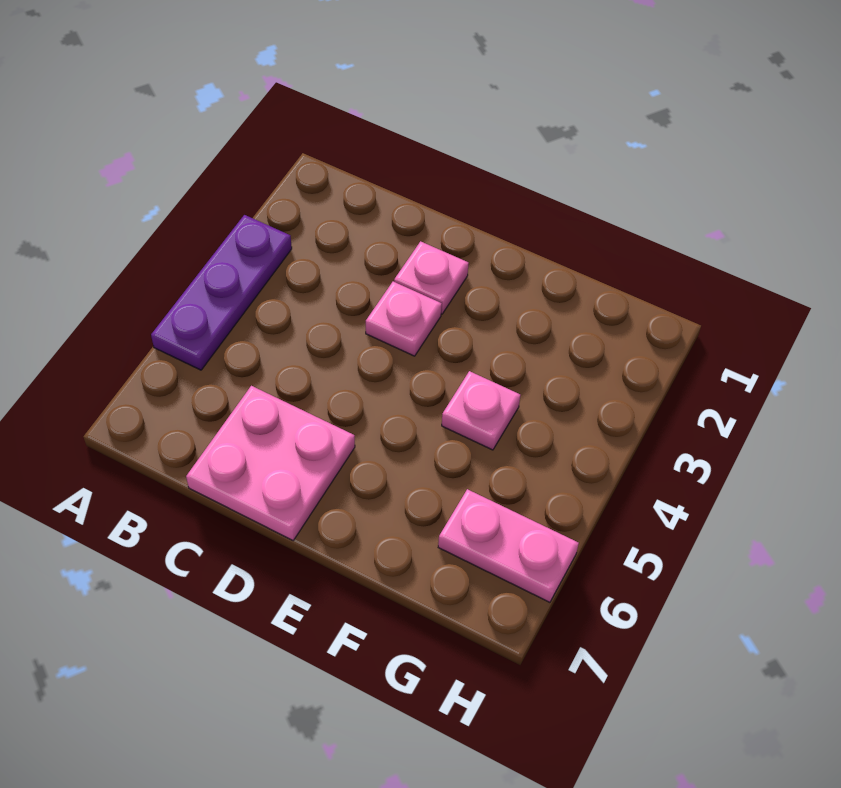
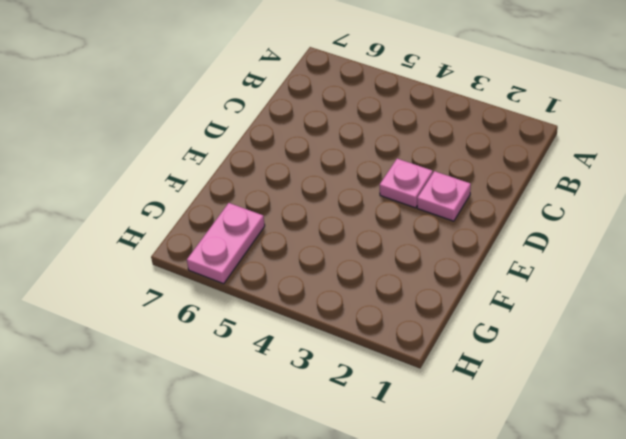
none -> purple plate A3:A5 level 1
none -> pink plate C6:D7 level 1

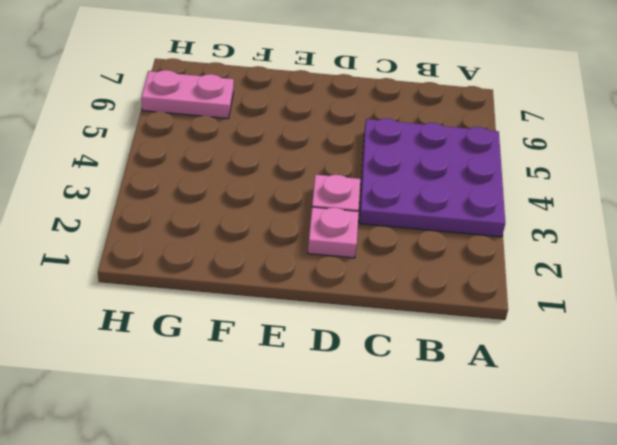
purple plate A3:C5 level 1 -> purple plate A3:A5 level 1
none -> pink plate C6:D7 level 1
none -> pink plate F4 level 1

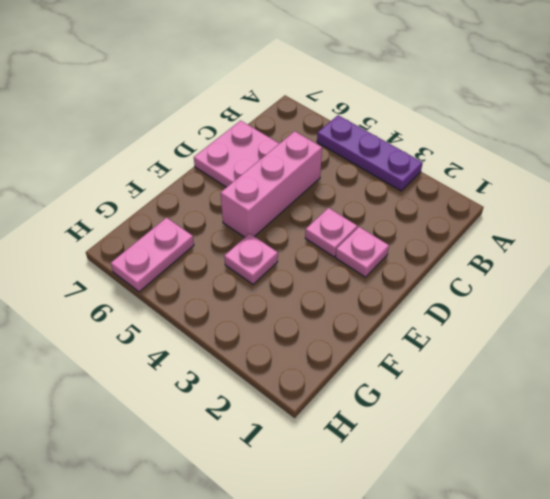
pink brick C5:E5 level 1 -> none

